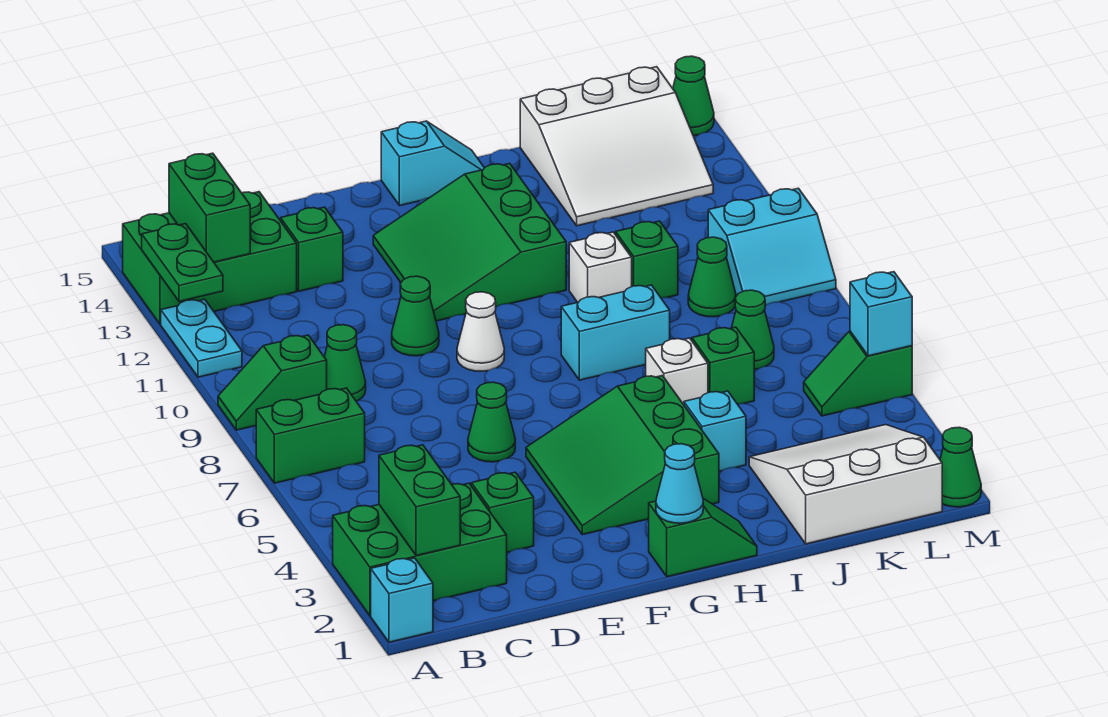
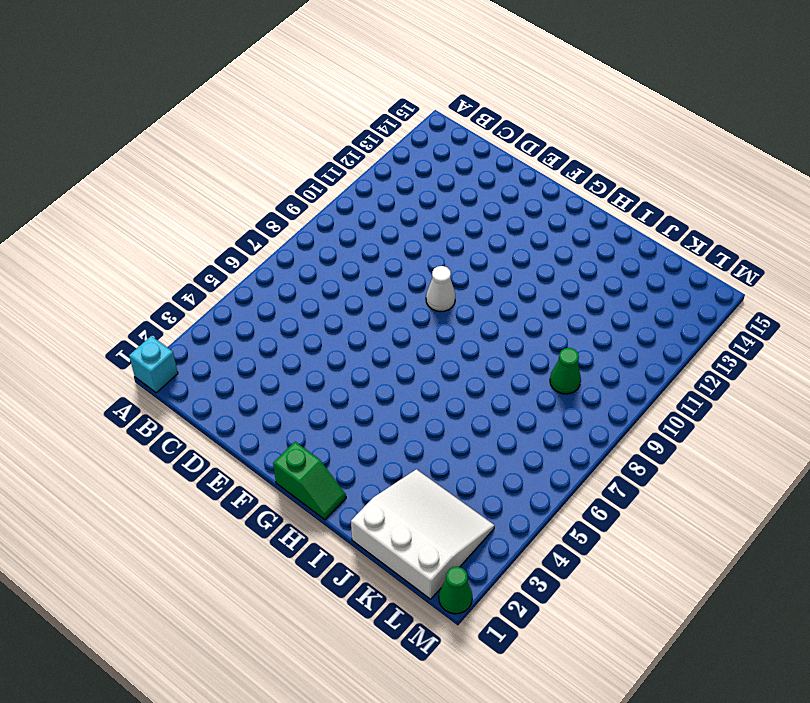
none -> green brick A2:C3 level 1
none -> green brick A7:B7 level 1
none -> green slope A9:B9 level 1 top B
none -> cyan plate A11:A12 level 1

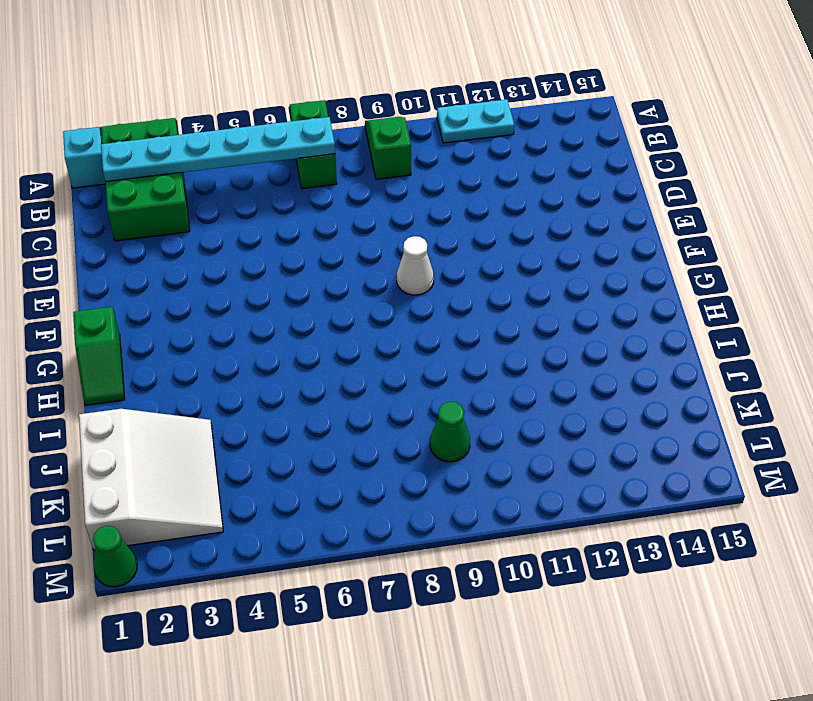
cyan plate B2:B7 level 2 -> green brick B2:B3 level 2
none -> green brick A13:C14 level 1
none -> green cone C9 level 1
none -> green brick D3 level 1
none -> green brick D13 level 1

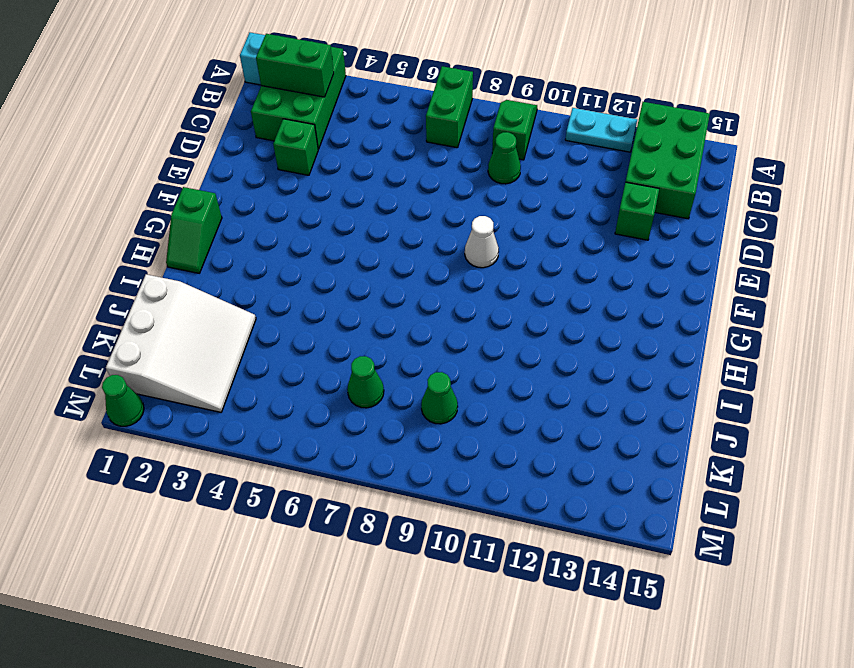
none -> green cone E6 level 1
none -> green cone E10 level 1
none -> green slope F3:H5 level 1 top H
none -> green slope F11:H13 level 1 top H

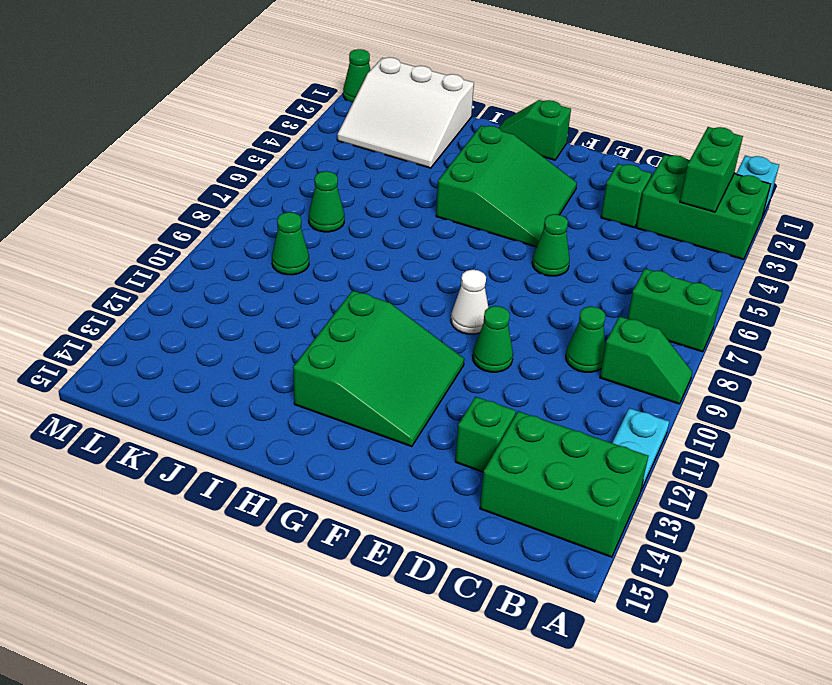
none -> cyan slope G15:H15 level 1 top G
none -> cyan brick H8:I8 level 1
none -> cyan brick I4 level 1
none -> white brick I6 level 1

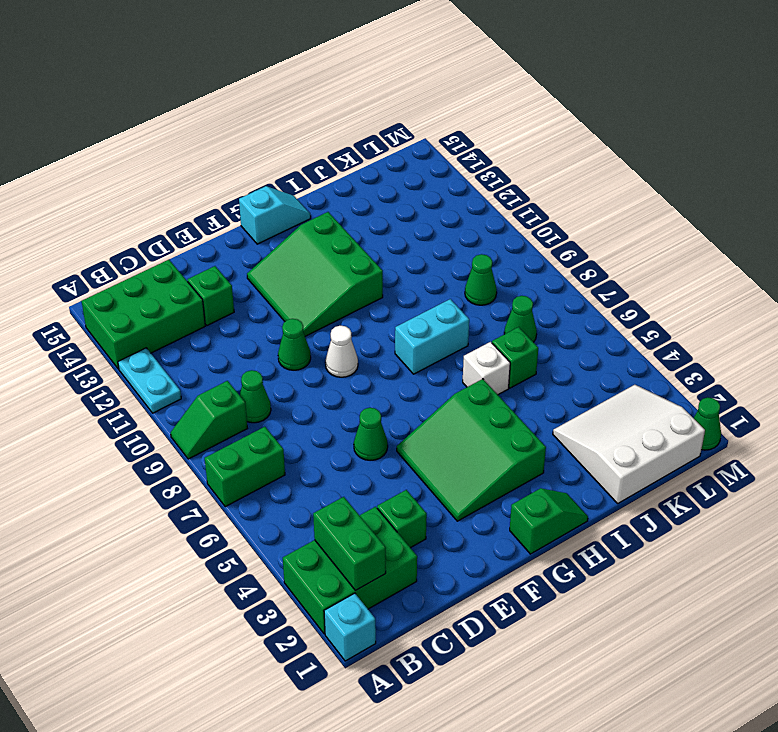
none -> cyan brick I4 level 1
none -> white brick I10 level 1
none -> green brick J10 level 1
none -> white slope J13:L15 level 1 top 15

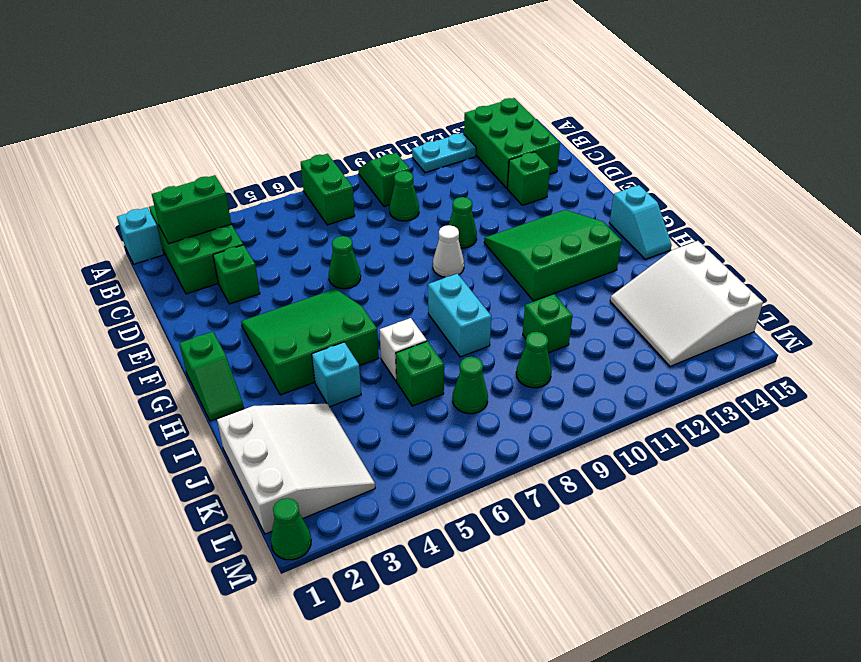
none -> white brick I10 level 1
none -> green slope L5:M5 level 1 top M
none -> cyan slope L9:M10 level 1 top 10
none -> green cone M15 level 1

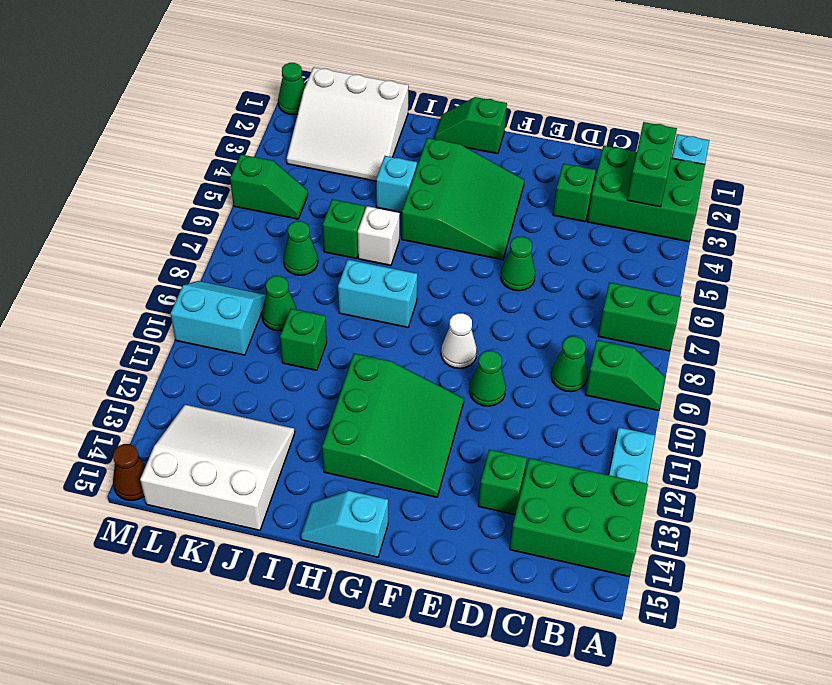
brown cone M15 level 1 -> green cone M15 level 1
none -> white brick I10 level 1
none -> green plate A12:A13 level 2
none -> green brick B13:B14 level 2
none -> cyan cone G1 level 2

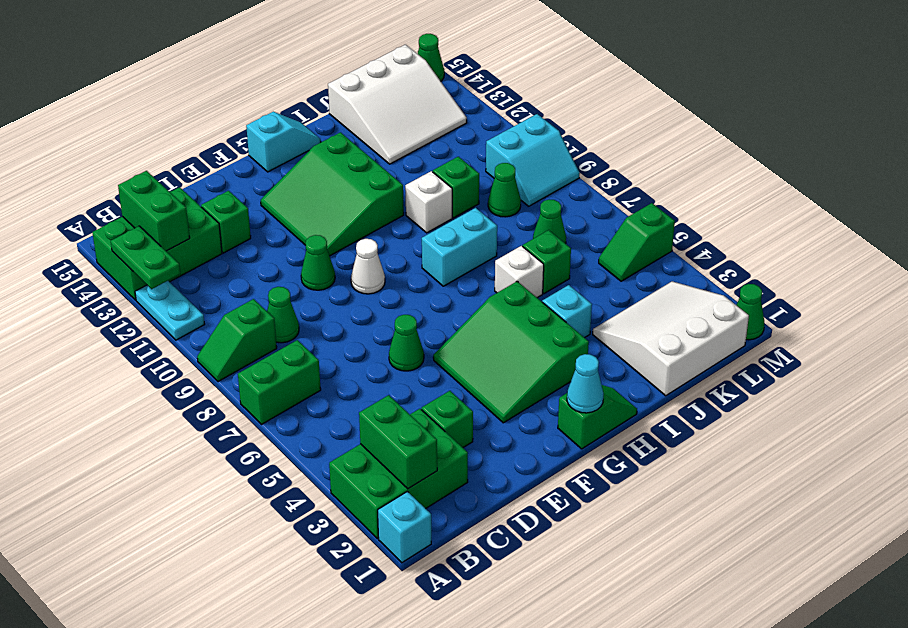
none -> cyan brick M5 level 2

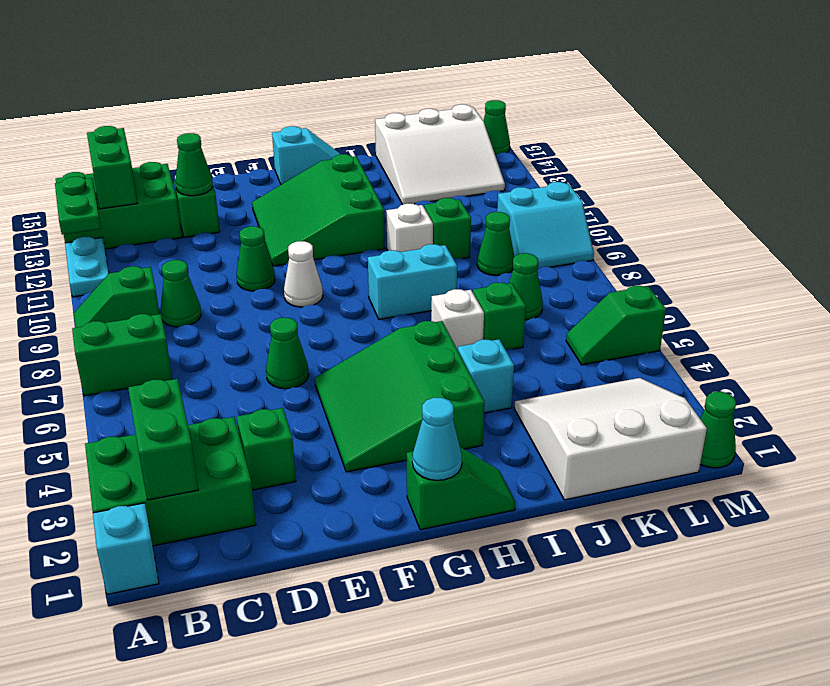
green cone D13 level 2 -> none
none -> cyan brick M5 level 2

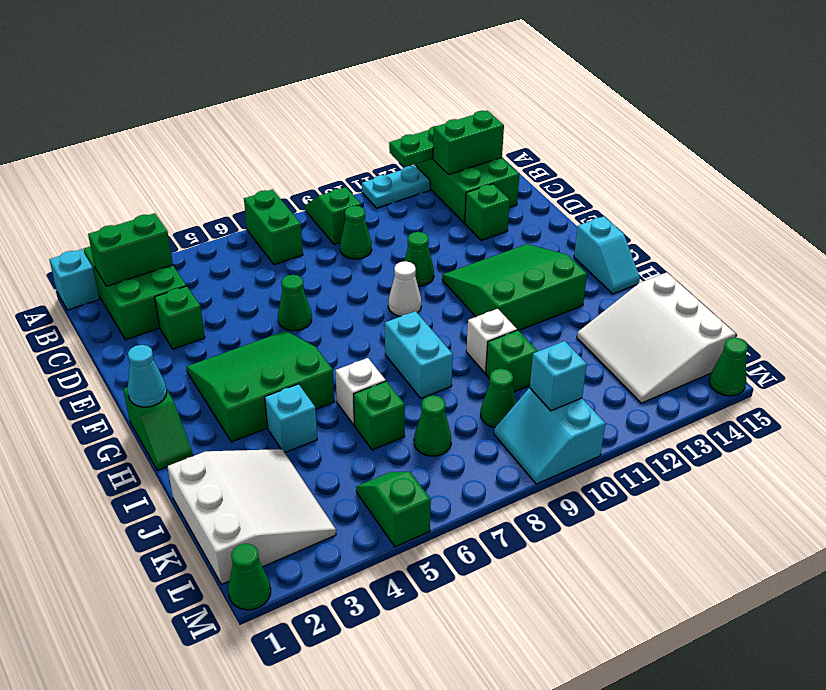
cyan brick L10 level 2 -> cyan brick M5 level 2

